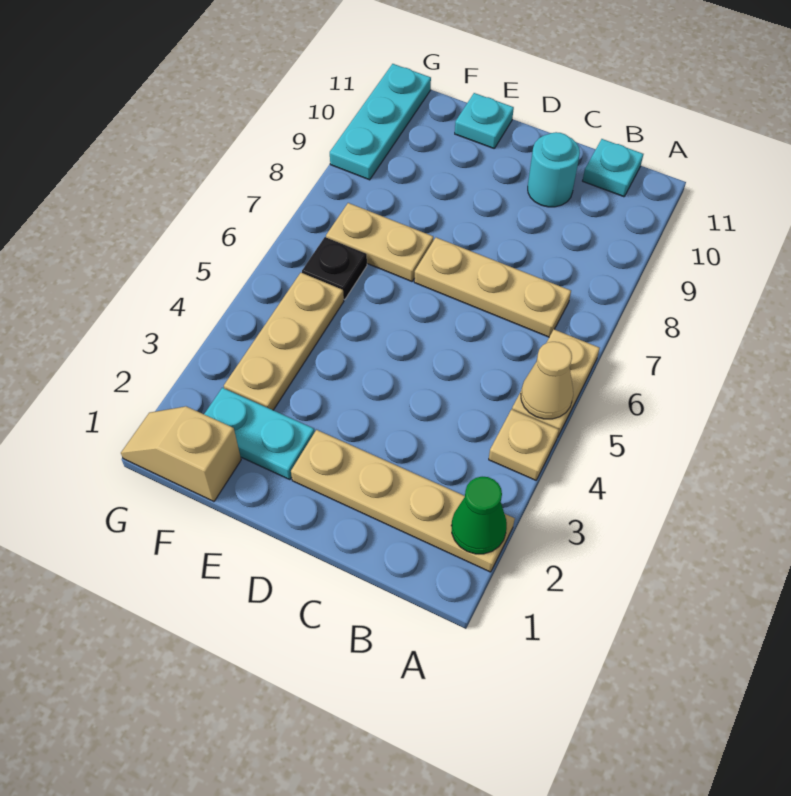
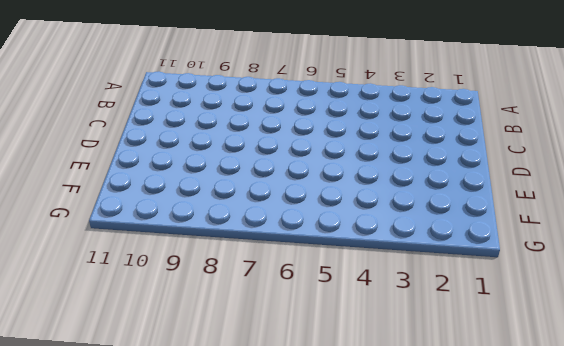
none -> tan plate A2:D2 level 1
none -> tan plate A4 level 1
none -> tan plate A5:A6 level 1

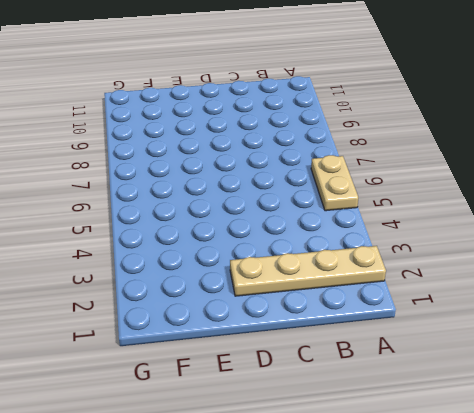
none -> tan plate A4 level 1
none -> tan plate B7:D7 level 1
none -> cyan plate B11 level 1

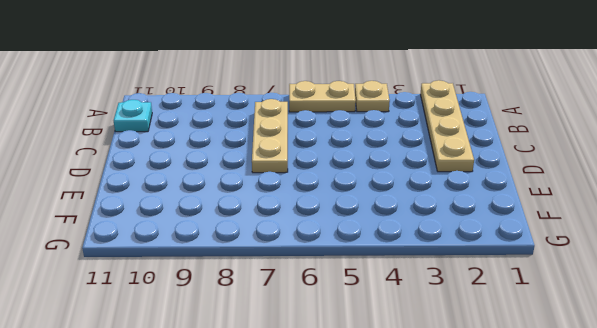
none -> cyan round brick C10 level 1
none -> cyan plate E2:F2 level 1
none -> tan plate E7:F7 level 1

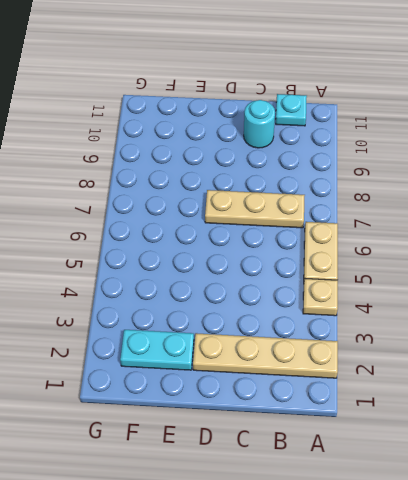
none -> tan plate E7:F7 level 1
none -> cyan plate E11 level 1
none -> tan slope F1:G1 level 1 top F

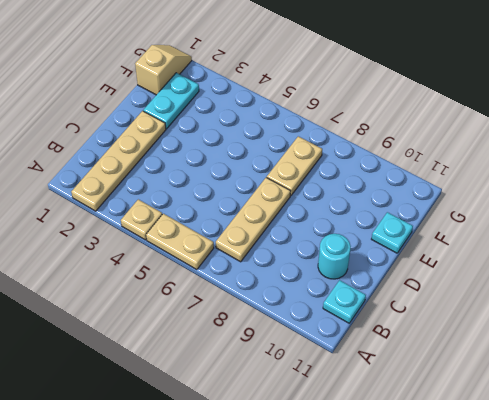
none -> tan plate F3:F5 level 1
none -> black plate F6 level 1
none -> cyan plate G9:G11 level 1

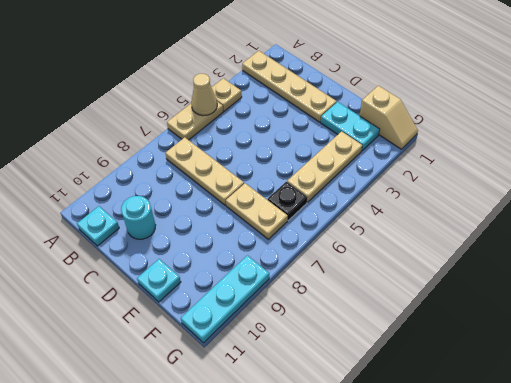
none -> green cone A2 level 2

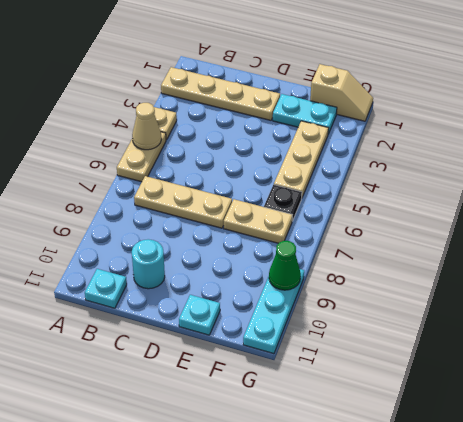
green cone G9 level 2 -> green cone A2 level 2

